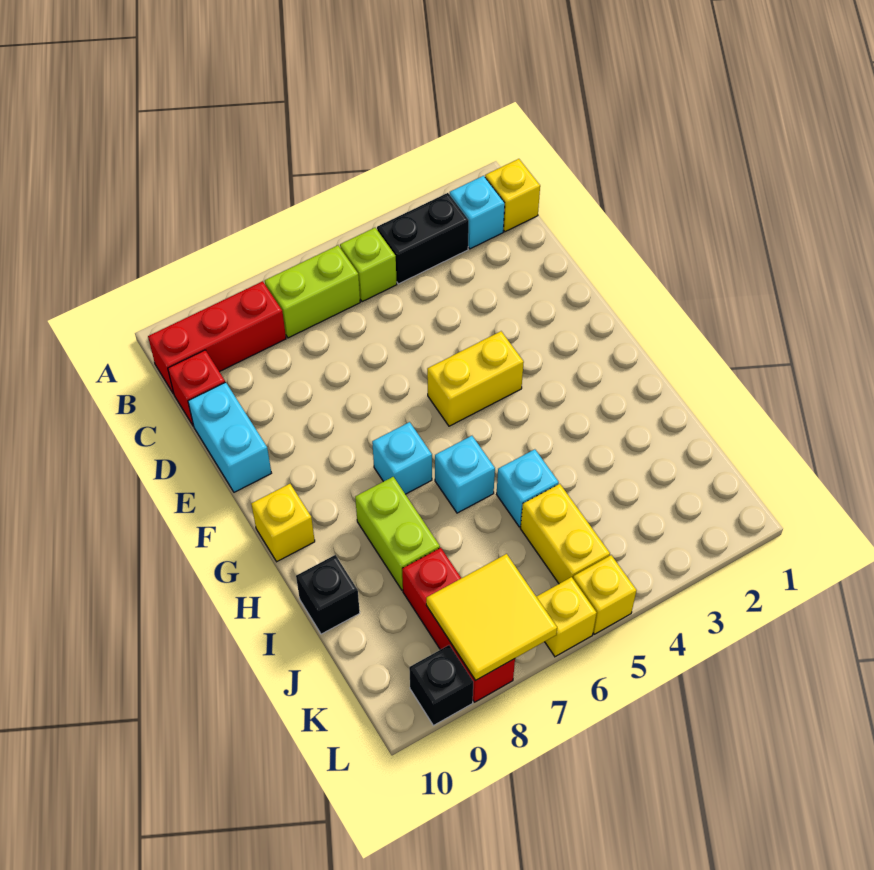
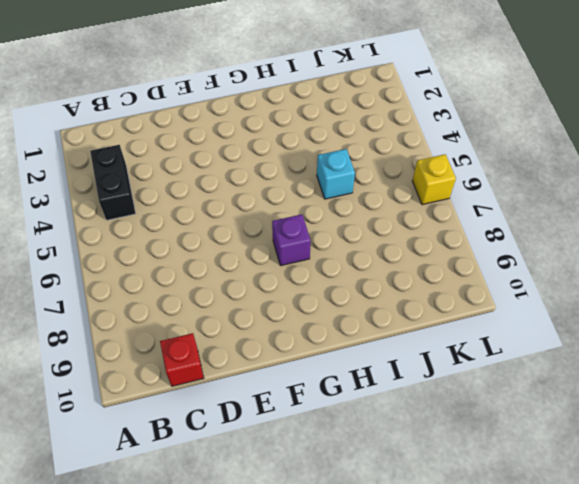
purple brick G7 level 1 -> cyan brick G7 level 1
none -> yellow brick B1 level 1
none -> cyan brick B2 level 1
none -> lime brick B5 level 1

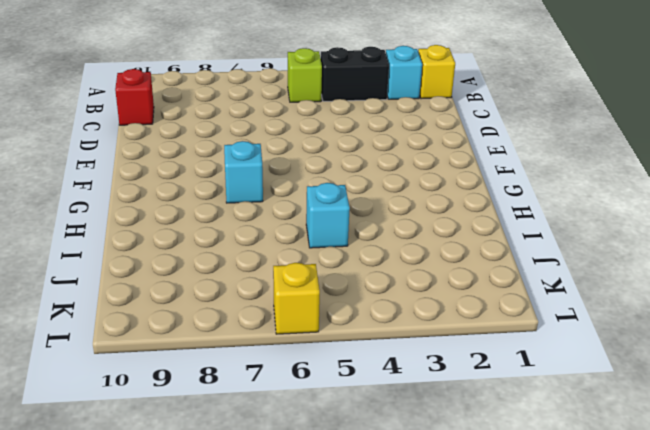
none -> lime brick B6:B7 level 1
none -> red brick B8:B10 level 1
none -> cyan brick D10:E10 level 1

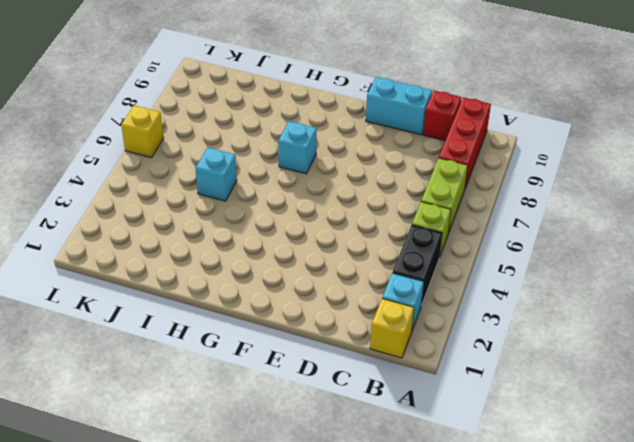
none -> yellow brick F4:F5 level 1
none -> yellow brick G10 level 1
none -> cyan brick H6 level 1

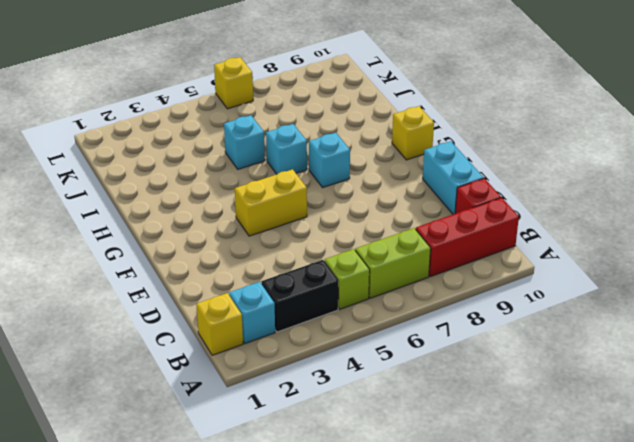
none -> lime brick H8:I8 level 1
none -> black brick I10 level 1
none -> yellow brick J5:K5 level 1

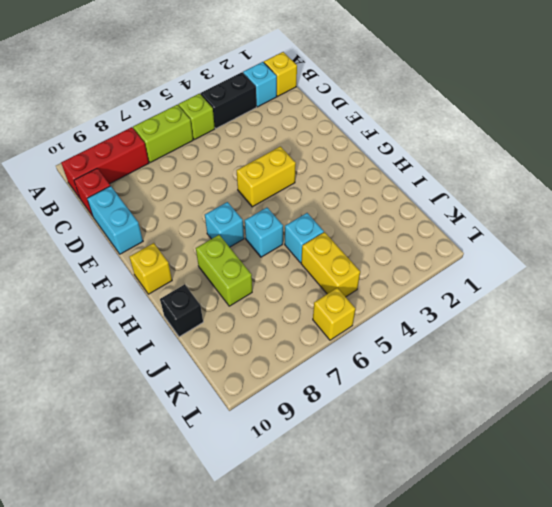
none -> red brick J8:L8 level 1
none -> yellow brick L5 level 1
none -> black brick L9 level 1

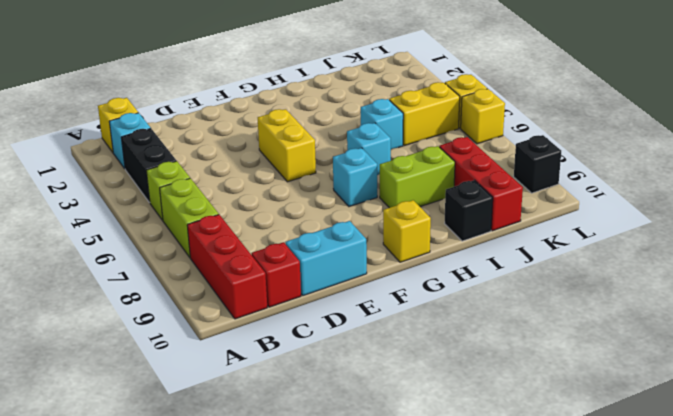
red brick J8:J10 level 1 -> red brick J8:L8 level 1
none -> yellow tile K7:L8 level 2

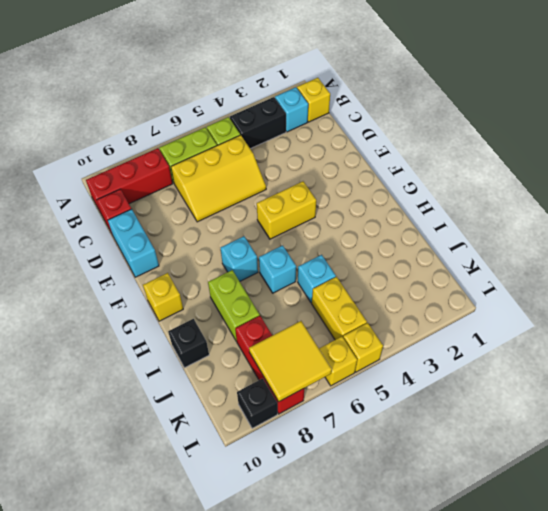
yellow slope C5:D7 level 1 top C -> none

